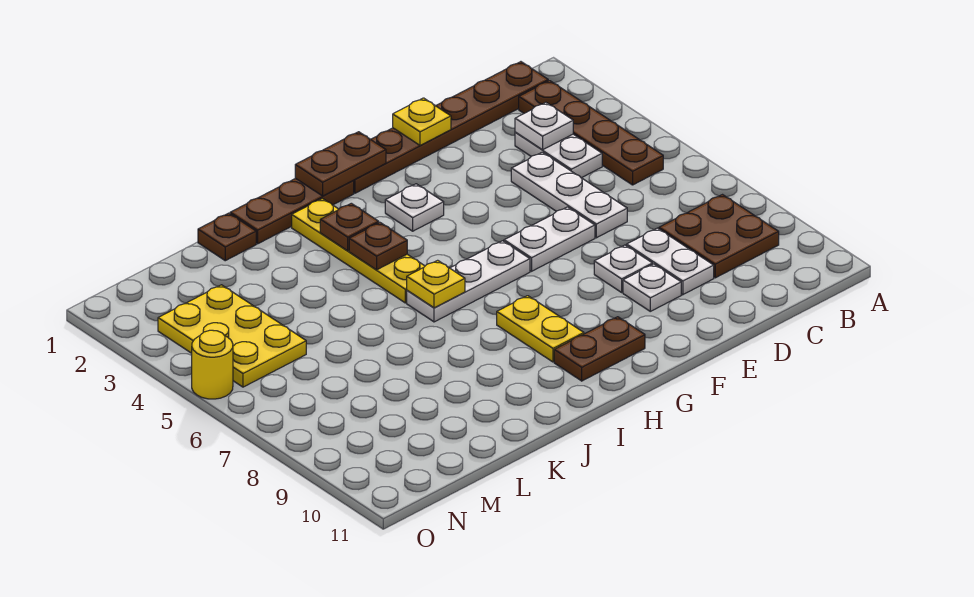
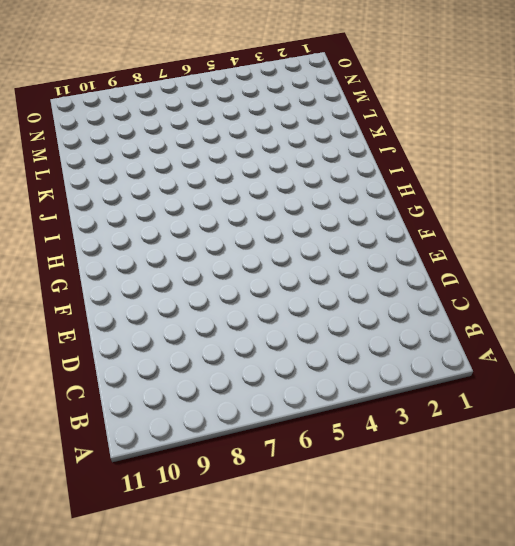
none -> brown plate B1:G1 level 1
none -> brown plate B2:B5 level 1
none -> brown plate B8:C9 level 1

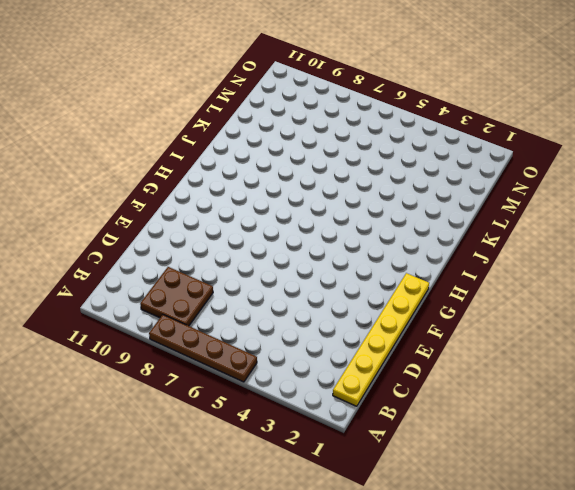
brown plate A5:A8 level 1 -> brown plate B2:B5 level 1
yellow plate B1:G1 level 1 -> brown plate B1:G1 level 1
none -> white plate C3:C4 level 1
none -> white plate D4:D6 level 1
none -> white plate D8:D9 level 1

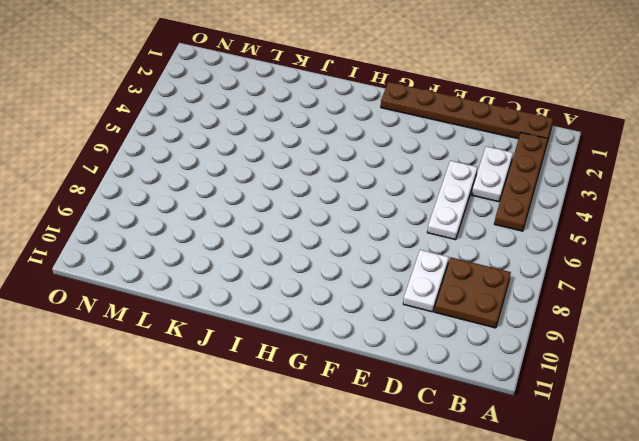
none -> white plate E6:F6 level 1
none -> white plate E8 level 1
none -> white plate E9 level 1

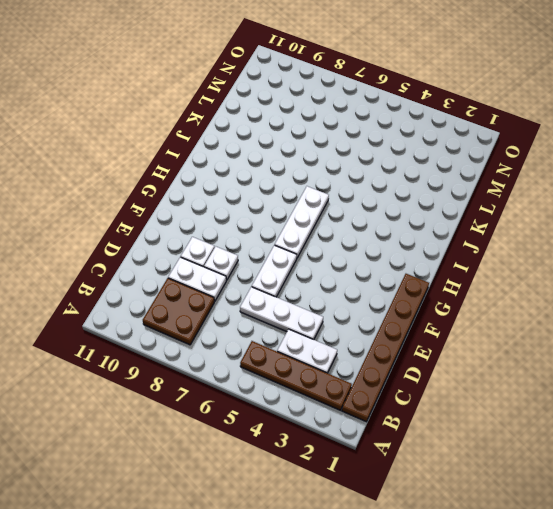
none -> white plate G3 level 1
none -> brown plate G10:H10 level 1
none -> brown plate H1:J1 level 1

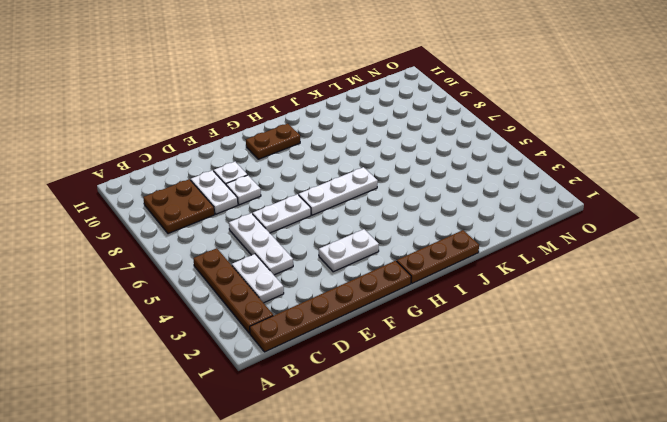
white plate F3:G3 level 1 -> white plate G3 level 1
none -> yellow plate H8:H9 level 1
none -> yellow plate I2:I5 level 1
none -> brown plate K1 level 1

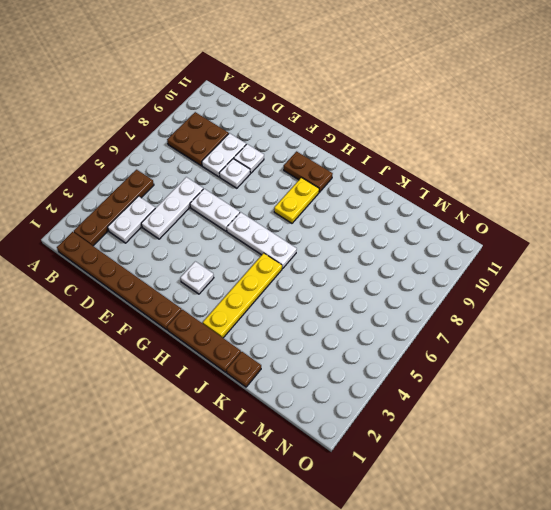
none -> yellow plate M3:N5 level 1
none -> yellow round brick O5 level 1
none -> white plate C3 level 2

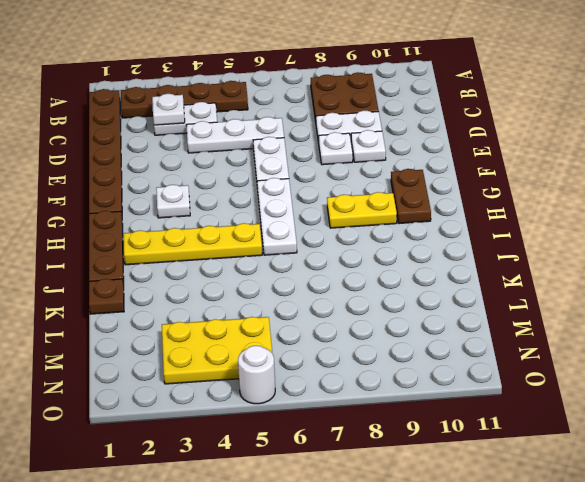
white round brick O5 level 1 -> yellow round brick O5 level 1
none -> yellow plate E1 level 2
none -> brown plate G1:H1 level 2
none -> brown plate I3 level 2

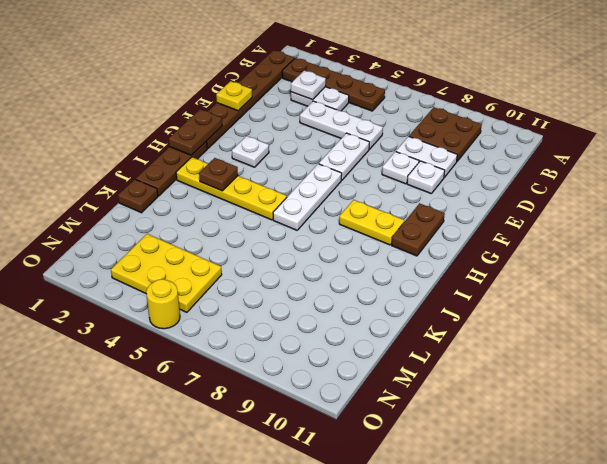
none -> brown plate I4 level 2
none -> yellow plate I6 level 2

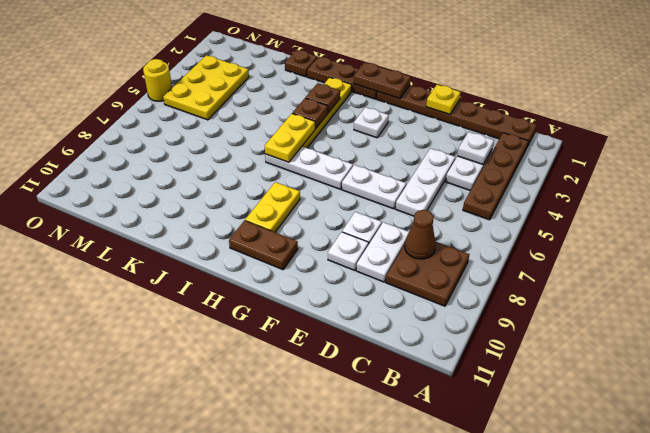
brown cone C8 level 2 -> none
yellow plate I5:I6 level 2 -> yellow plate I6 level 2

